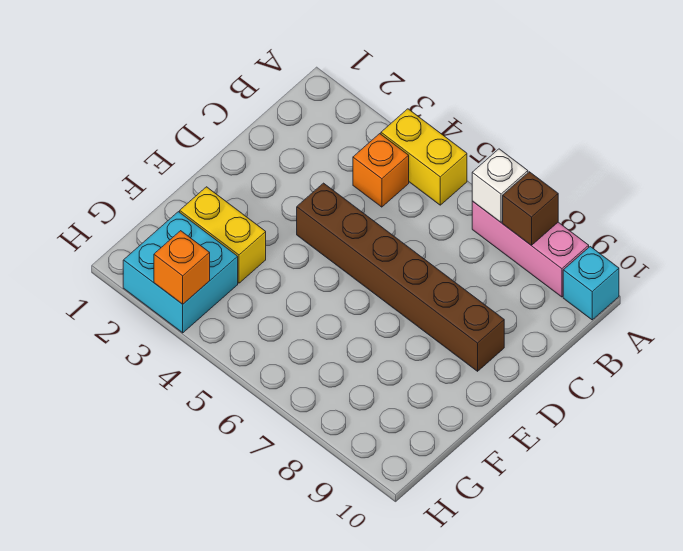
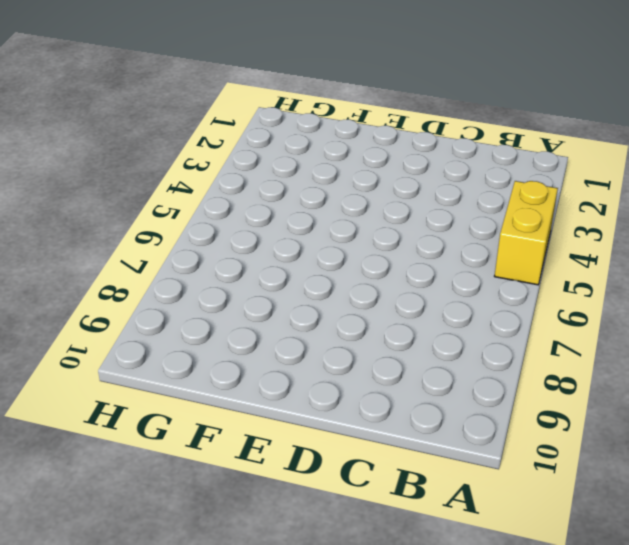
none -> pink brick A7:A9 level 1
none -> cyan brick A10 level 1

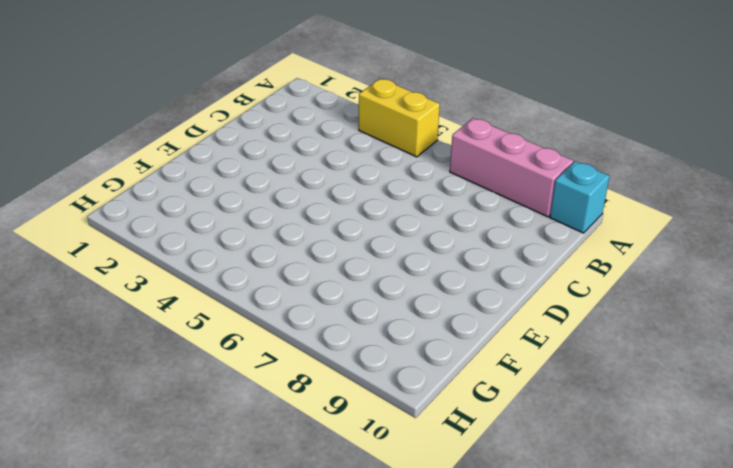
none -> orange brick B4 level 1
none -> brown brick D4:D9 level 1

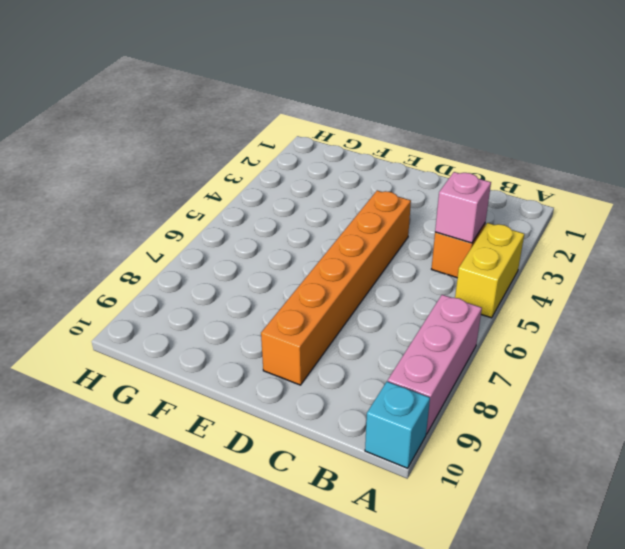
pink brick B4 level 2 -> none
orange brick D4:D9 level 1 -> brown brick D4:D9 level 1
none -> yellow brick F2:F3 level 1
none -> cyan brick G2:H3 level 1

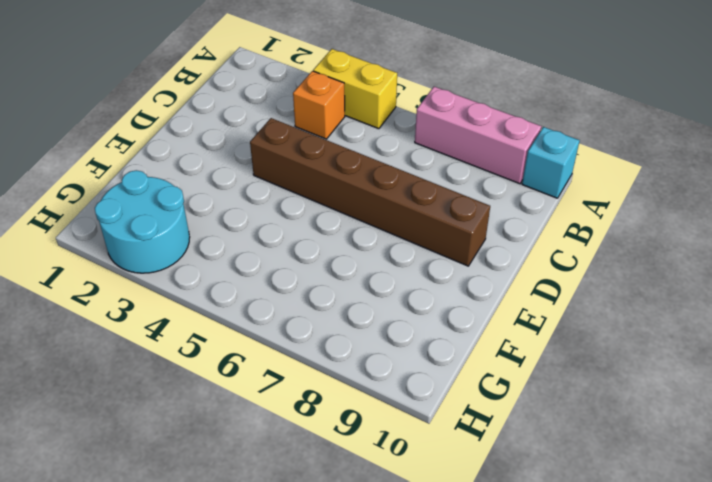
cyan round brick G2:H3 level 1 -> cyan brick G2:H3 level 1
none -> yellow brick F2:F3 level 1
none -> white brick A7 level 2

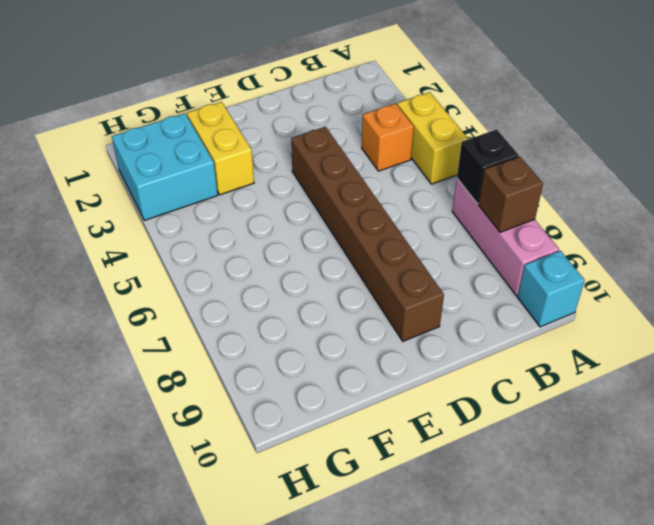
black brick A7 level 2 -> white brick A7 level 2
none -> orange brick H3 level 2

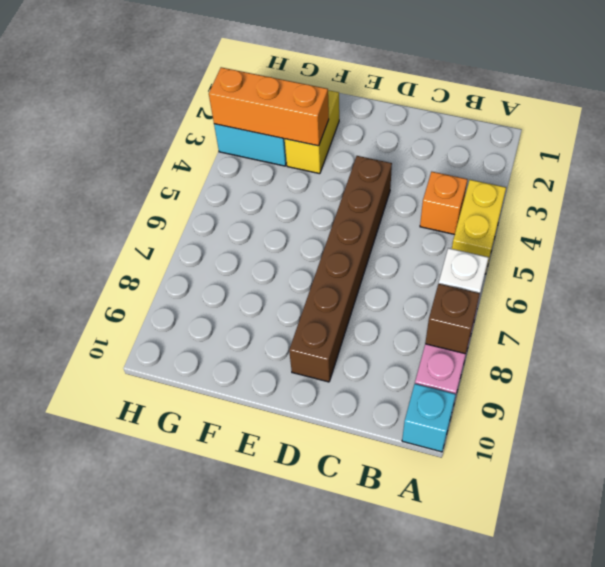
orange brick F3:H3 level 2 -> orange brick H3 level 2

